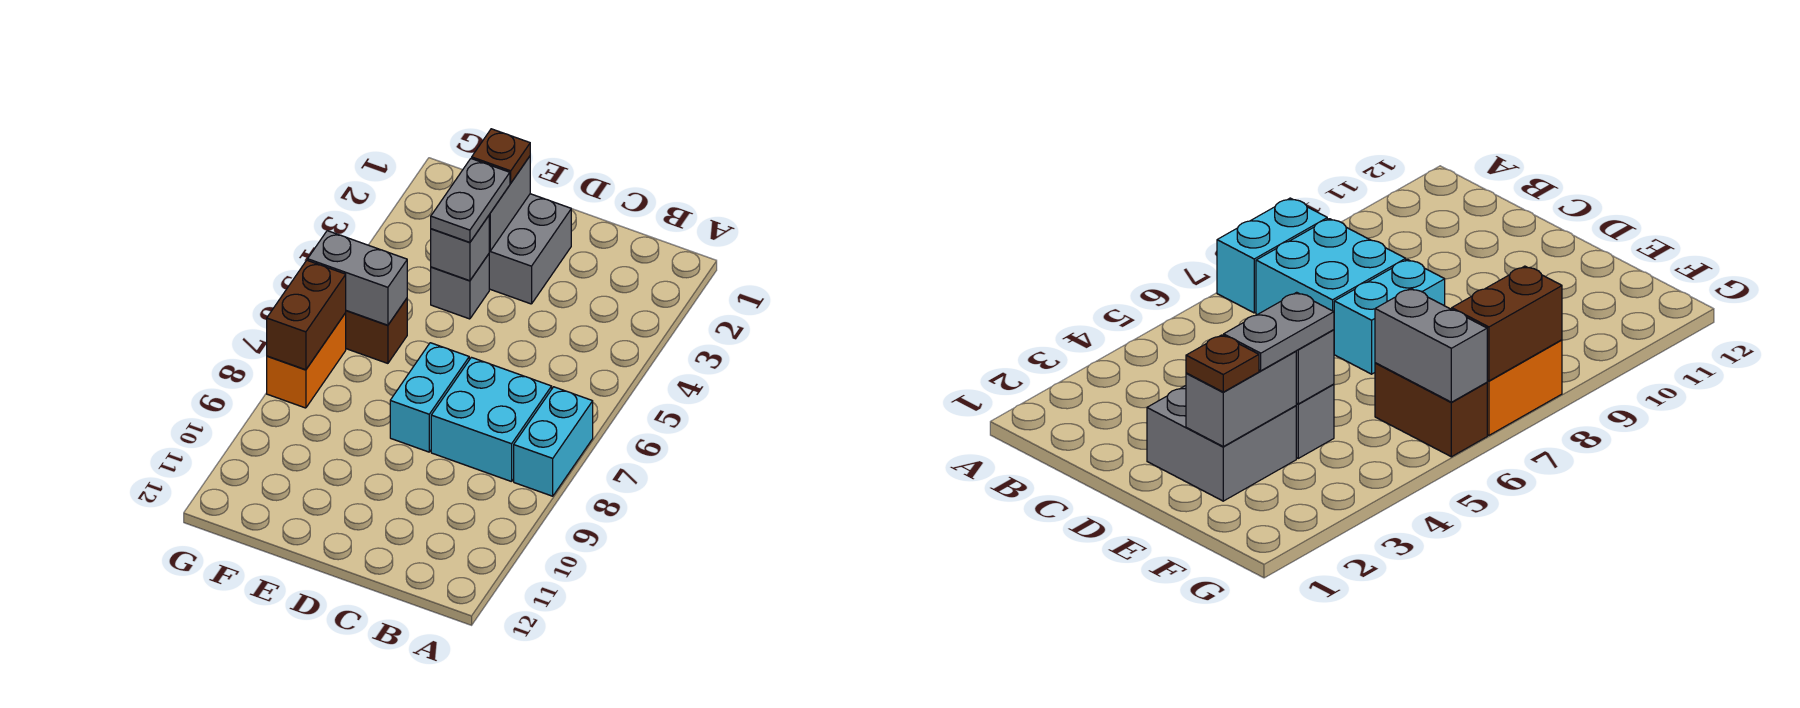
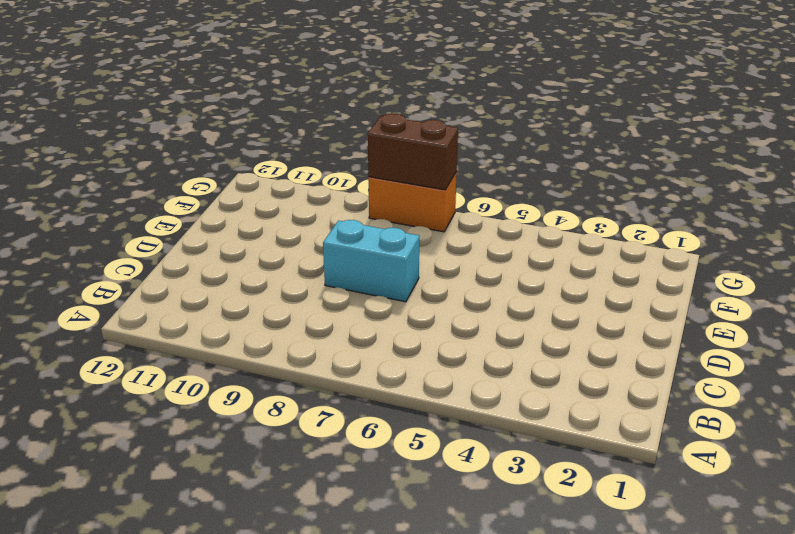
none -> cyan brick A7:A8 level 1
none -> cyan brick B7:C8 level 1
none -> grey brick D2:E3 level 1

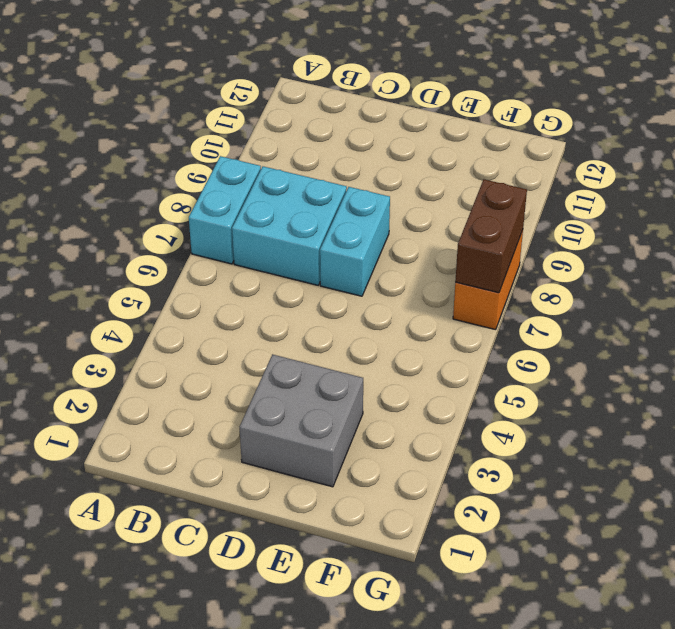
none -> grey brick E4 level 1
none -> brown brick F6:G6 level 1
none -> grey brick E2:E3 level 2

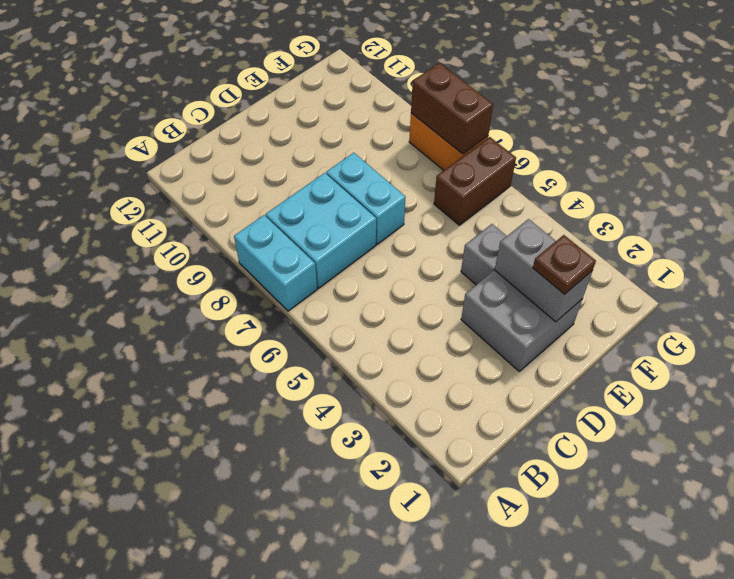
none -> grey brick E4 level 2
none -> grey brick F6:G6 level 2
none -> grey plate E3:E4 level 3

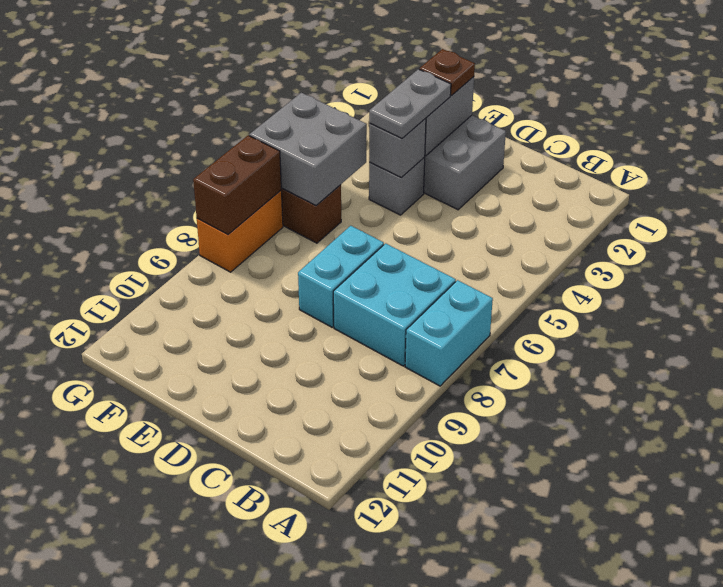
grey brick F5:G6 level 2 -> grey brick F6:G6 level 2

